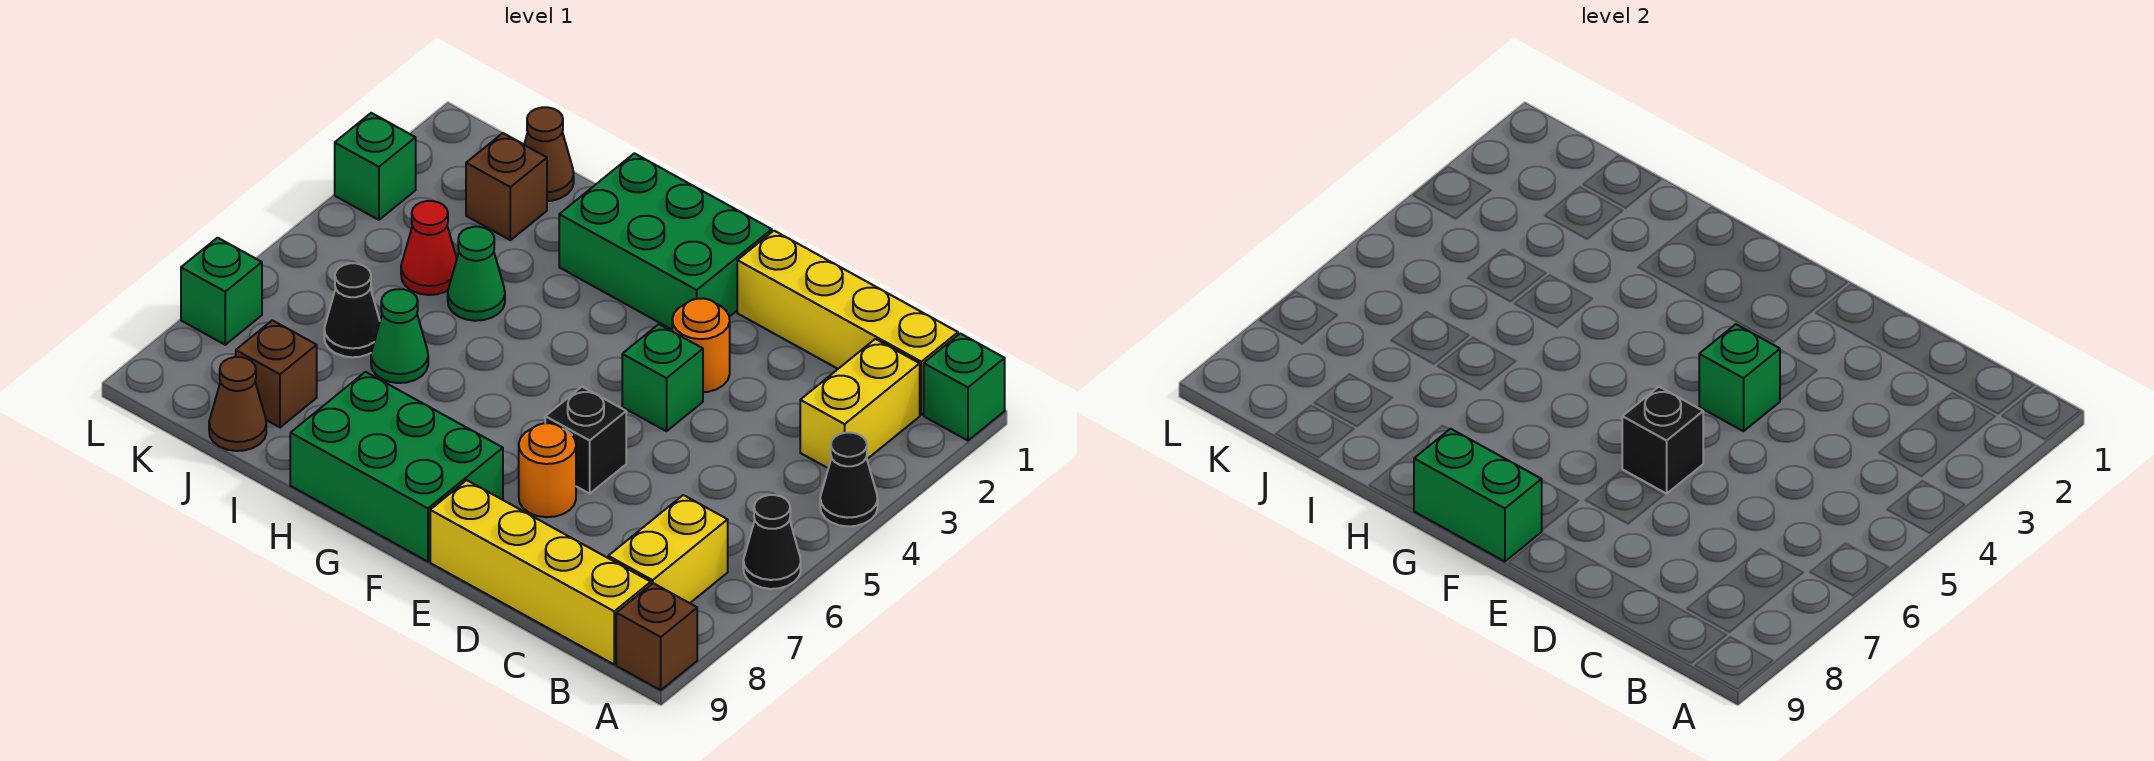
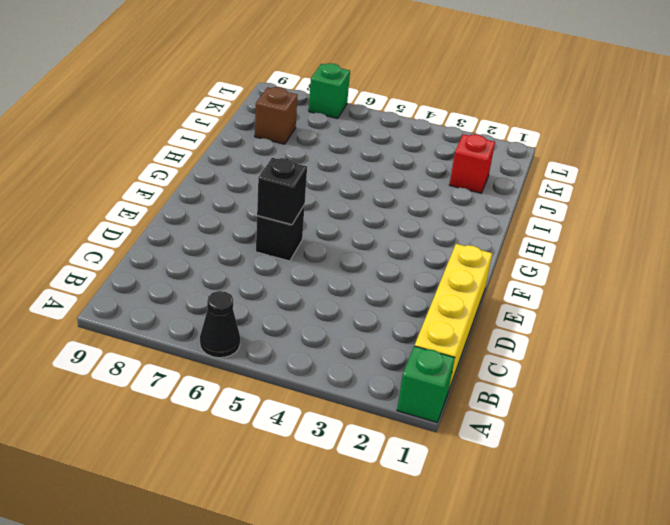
red brick J2 level 1 -> brown brick J2 level 1
none -> black cone A4 level 1
none -> brown brick A9 level 1
none -> yellow brick B2:B3 level 1

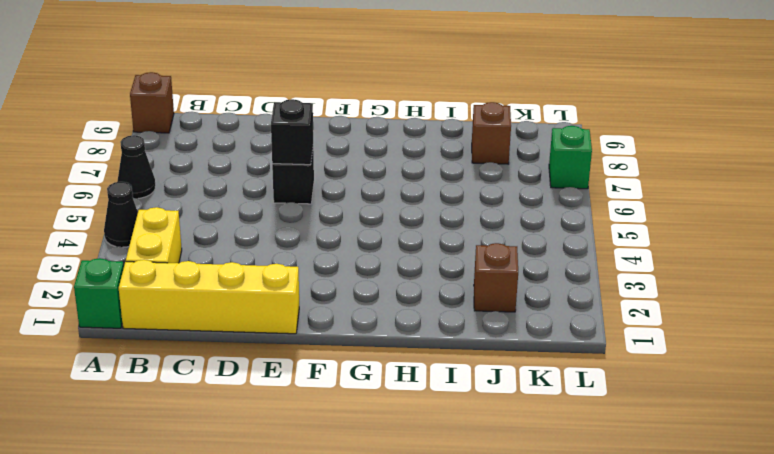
none -> yellow brick B7:B8 level 1
none -> yellow brick B9:E9 level 1
none -> orange round brick E3 level 1

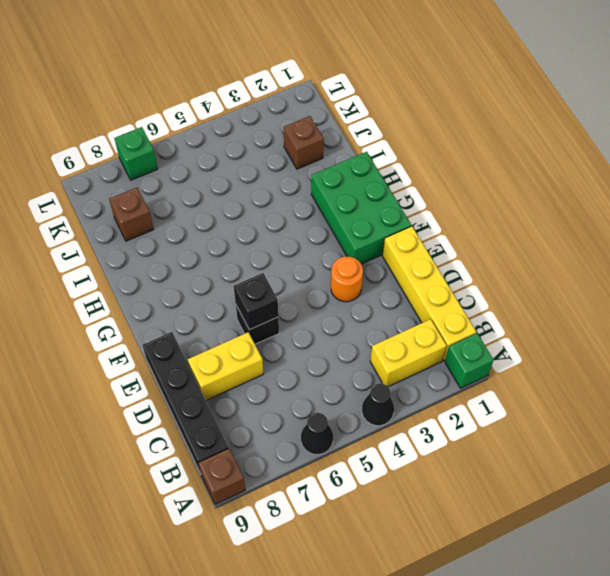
black brick B9:E9 level 1 -> yellow brick B9:E9 level 1
yellow brick D7:D8 level 1 -> yellow brick B7:B8 level 1
none -> green brick E4 level 1
none -> orange round brick E7 level 1
none -> green brick F8:H9 level 1

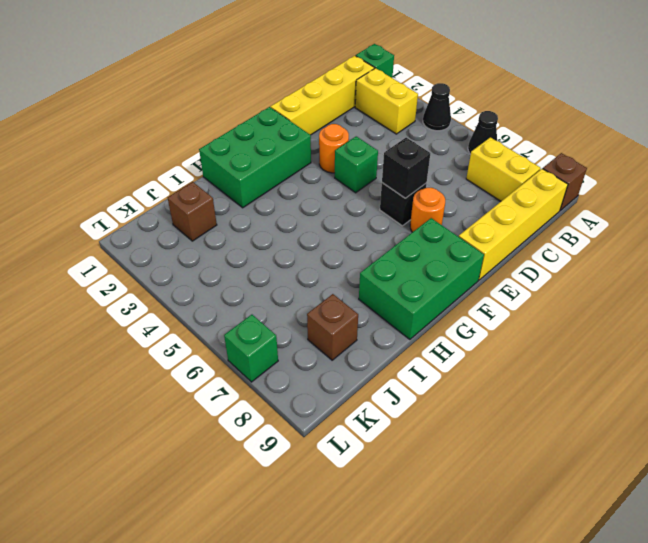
none -> green cone I4 level 1
none -> green cone I6 level 1
none -> brown cone J1 level 1

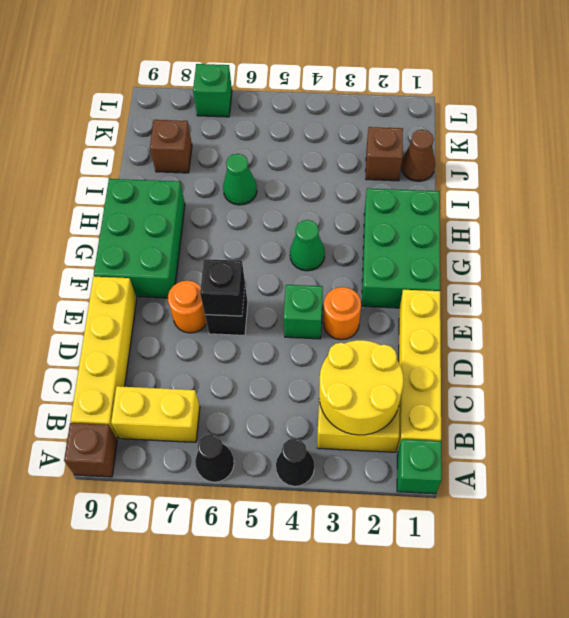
yellow round brick B2:C3 level 2 -> none
green cone G4 level 1 -> green cone I4 level 1
none -> red cone J4 level 1
none -> black cone J6 level 1
none -> brown cone J9 level 1

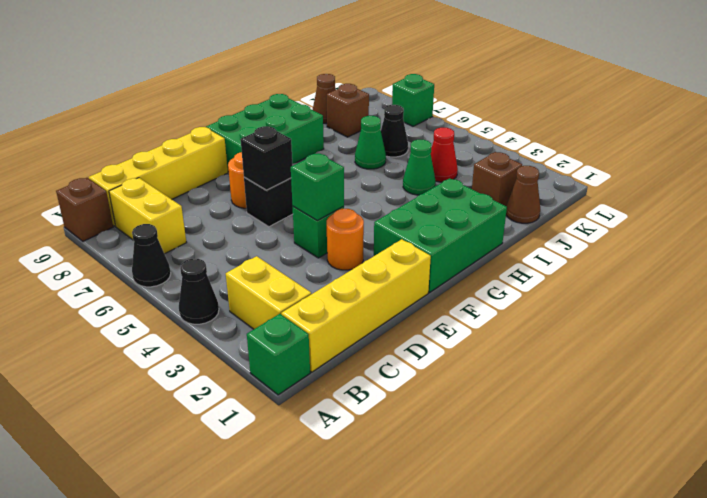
none -> green brick L3 level 1
none -> green brick F9:G9 level 2

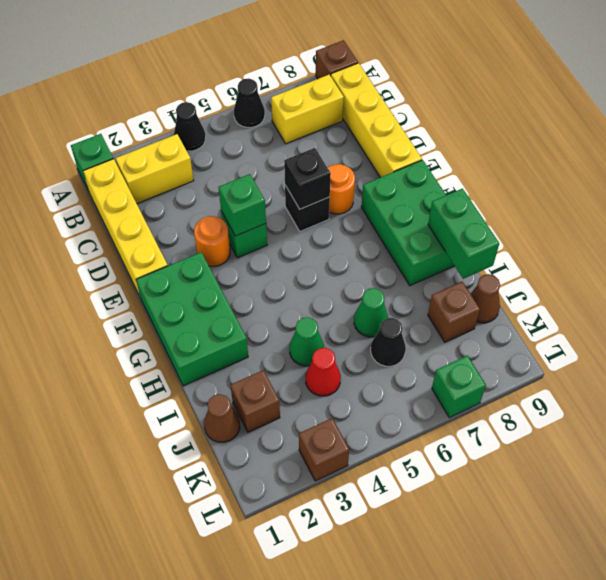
green brick H9:I9 level 2 -> green brick F9:G9 level 2
brown brick L3 level 1 -> green brick L3 level 1

